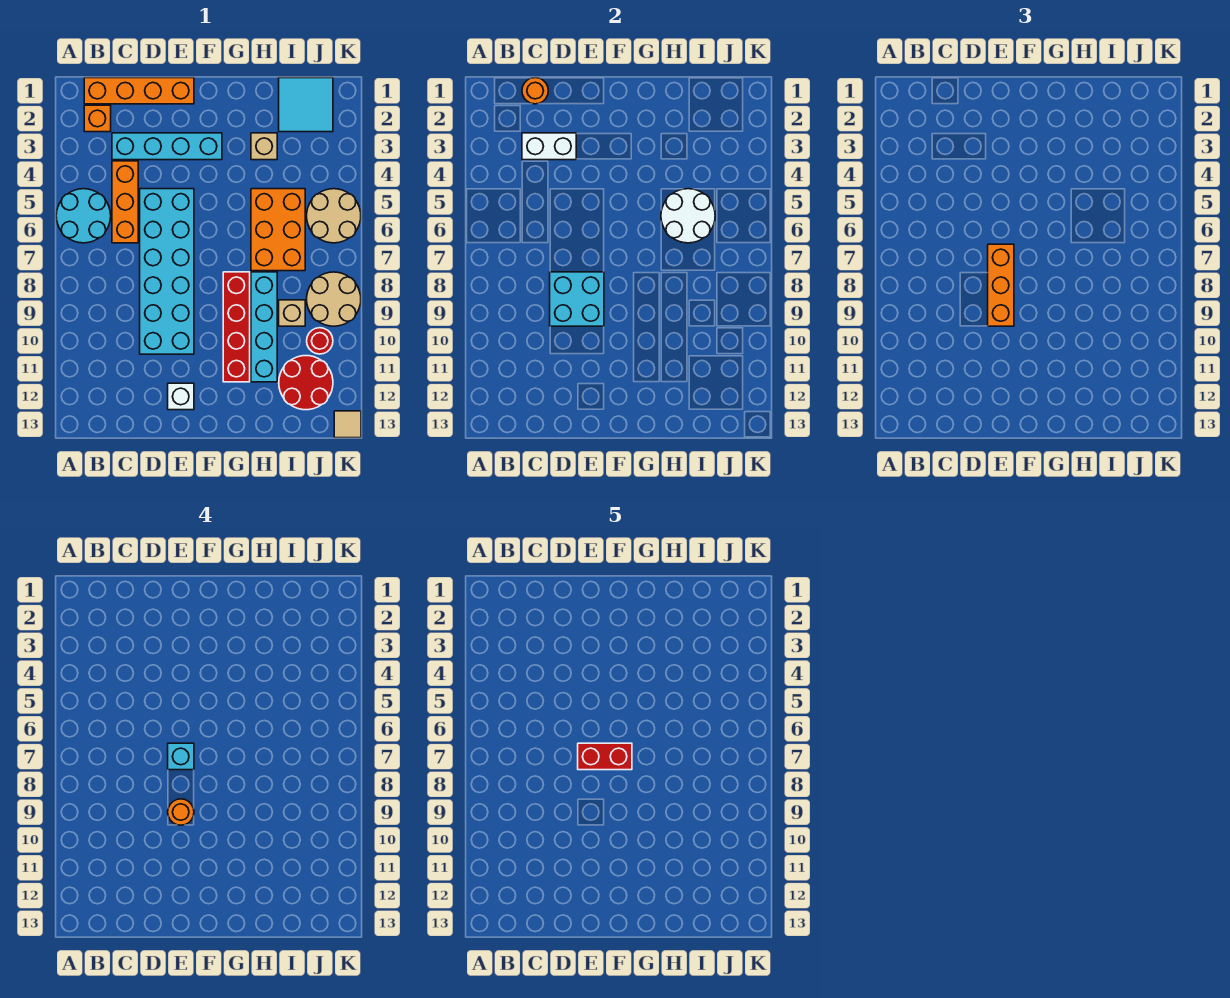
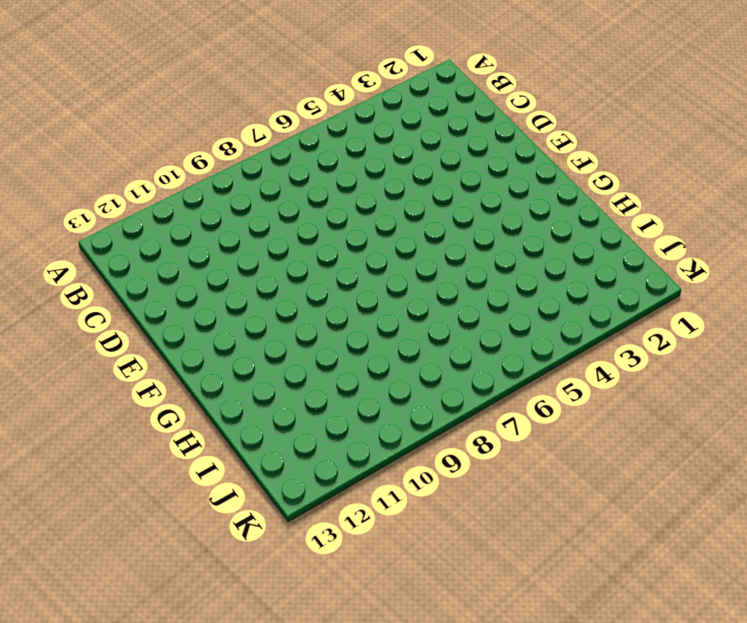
none -> cyan round brick A5:B6 level 1
none -> orange brick B1:E1 level 1
none -> orange brick B2 level 1

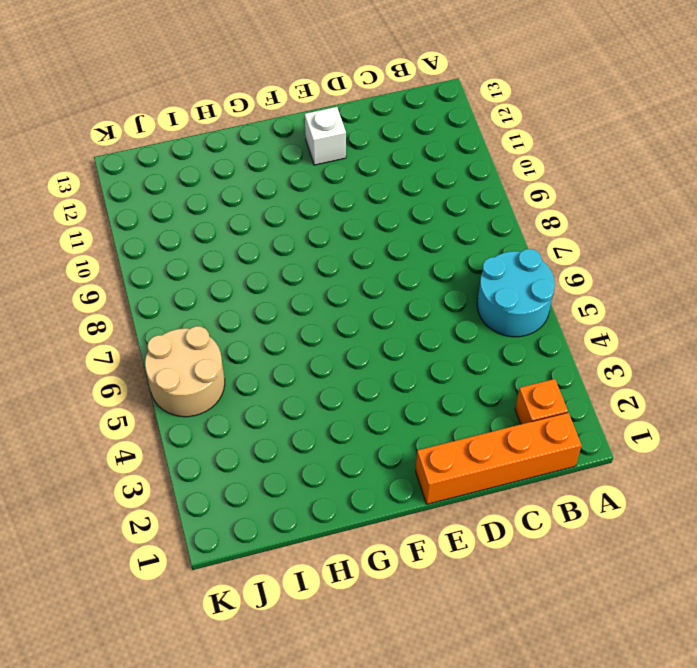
none -> cyan brick C3:F3 level 1
none -> orange brick C4:C6 level 1
none -> cyan brick D5:E10 level 1

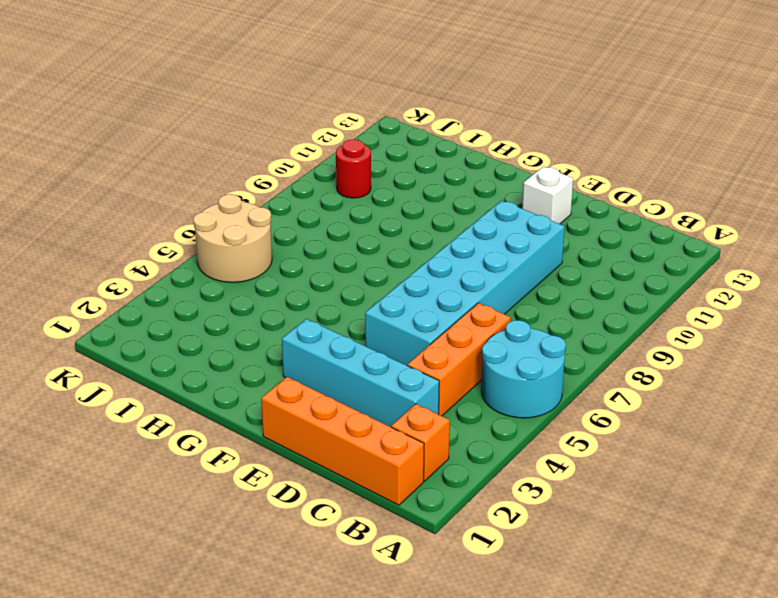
none -> red brick G8:G11 level 1
none -> tan brick H3 level 1
none -> orange brick H5:I7 level 1

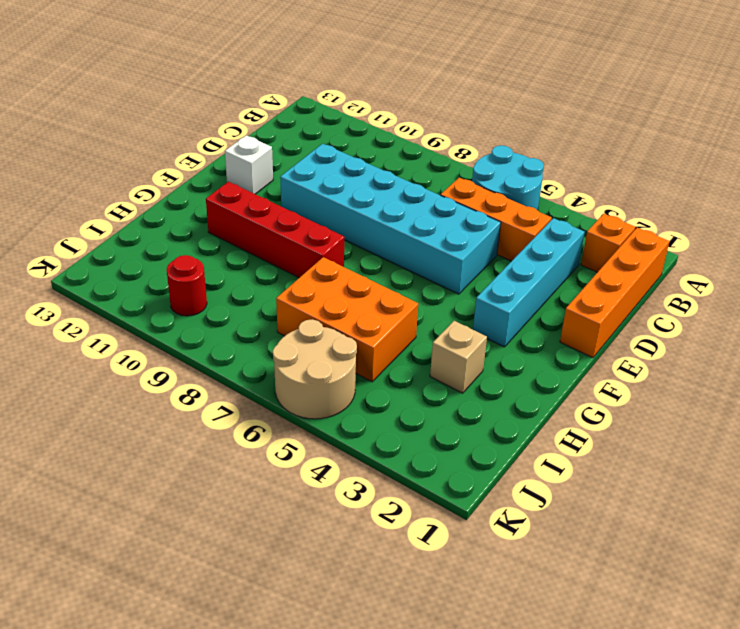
none -> cyan brick H8:H11 level 1
none -> cyan tile I1:J2 level 1
none -> tan brick I9 level 1

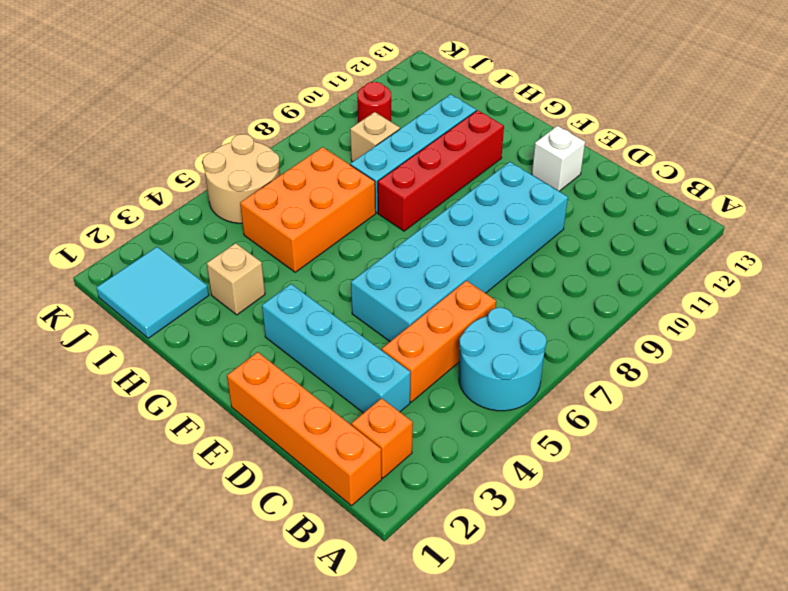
none -> red round brick I11:J12 level 1
none -> tan round brick J8:K9 level 1
none -> tan tile K13 level 1

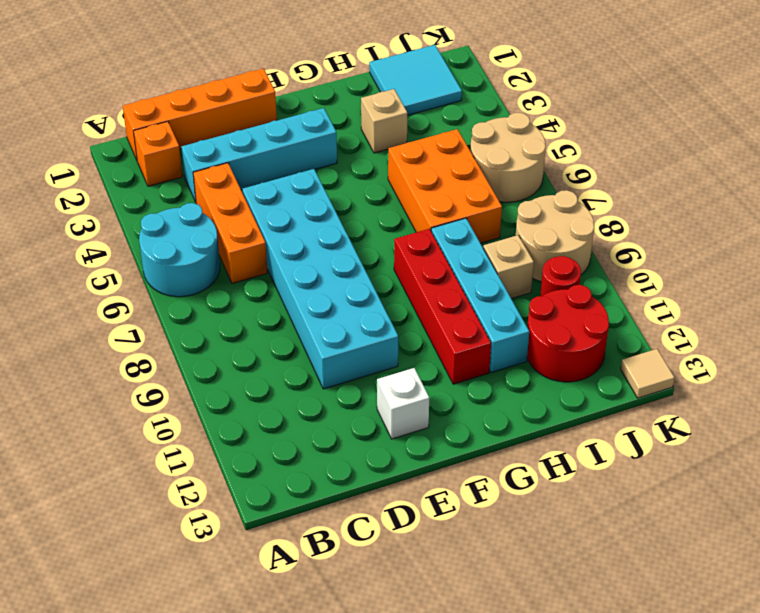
none -> orange round brick C1 level 2
none -> white brick C3:D3 level 2
none -> cyan brick D8:E9 level 2

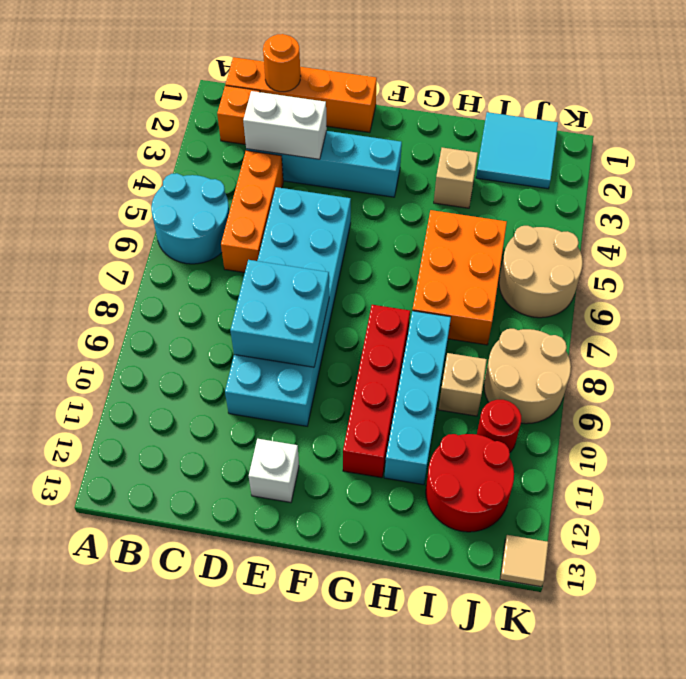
none -> white round brick H5:I6 level 2
none -> orange brick E7:E9 level 3
none -> cyan brick E7 level 4

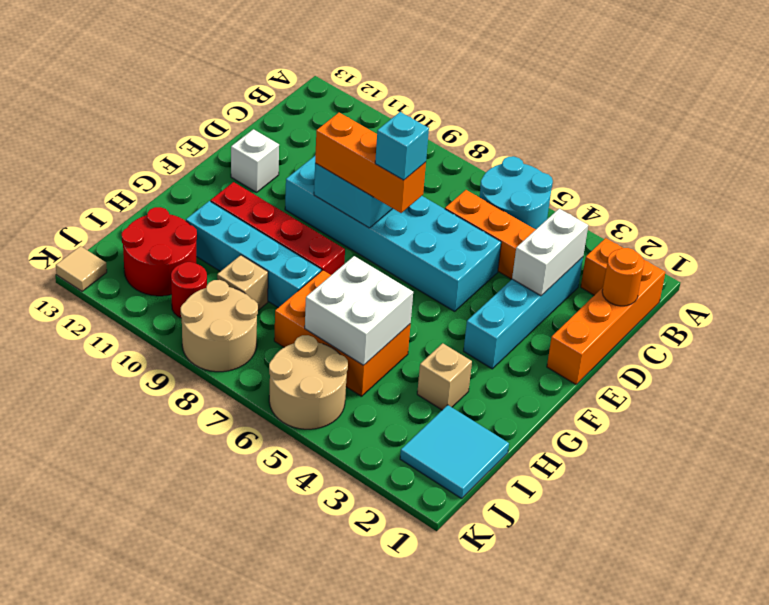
white brick H5:I6 level 2 -> white round brick H5:I6 level 2
none -> orange round brick E9 level 4
none -> red brick E7:F7 level 5

